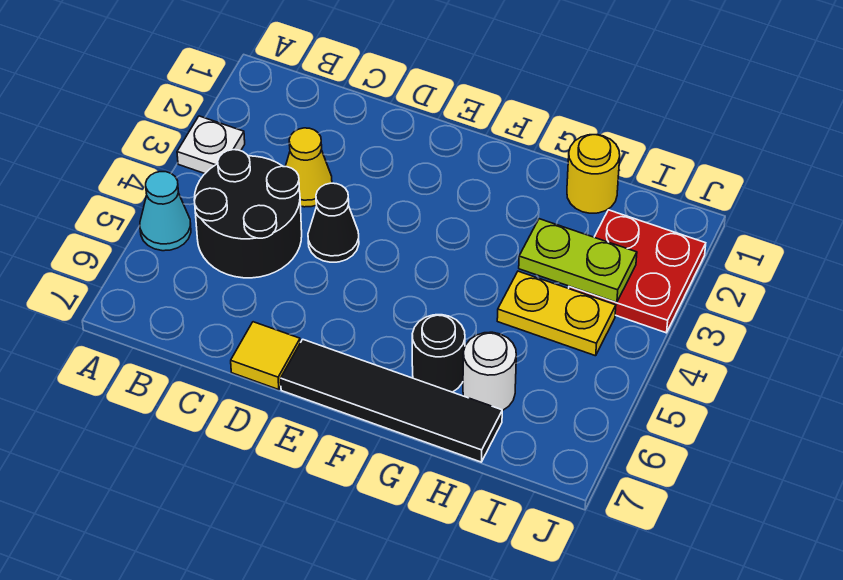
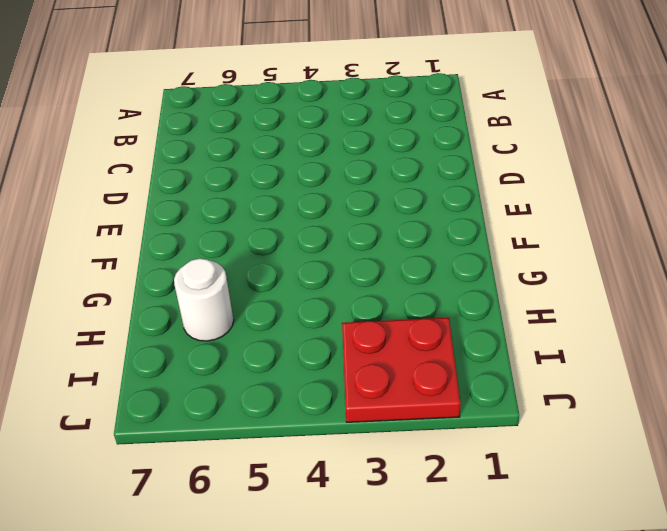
none -> white plate A3 level 1
none -> cyan cone A5 level 1
none -> black round brick B4:C5 level 1

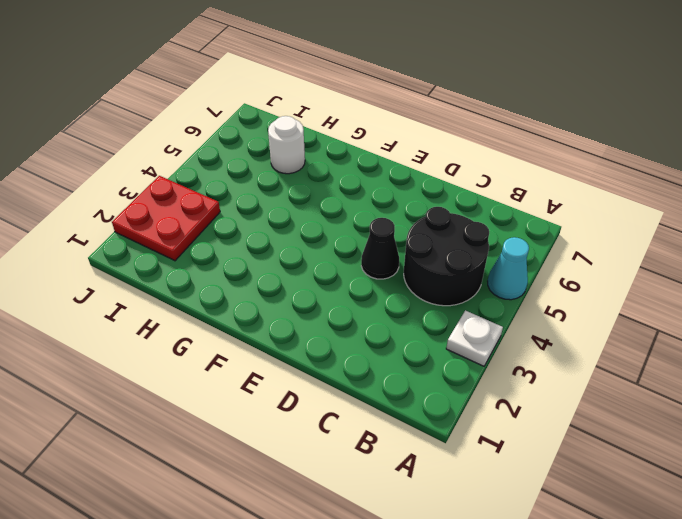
none -> yellow cone C3 level 1
none -> yellow tile D7 level 1
none -> black tile E7:H7 level 1

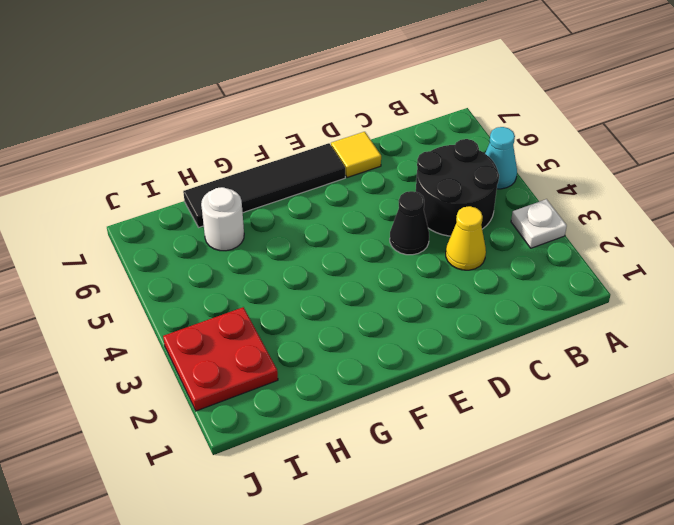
none -> black round brick G6 level 1
none -> yellow round brick H1 level 1
none -> yellow plate H4:I4 level 1

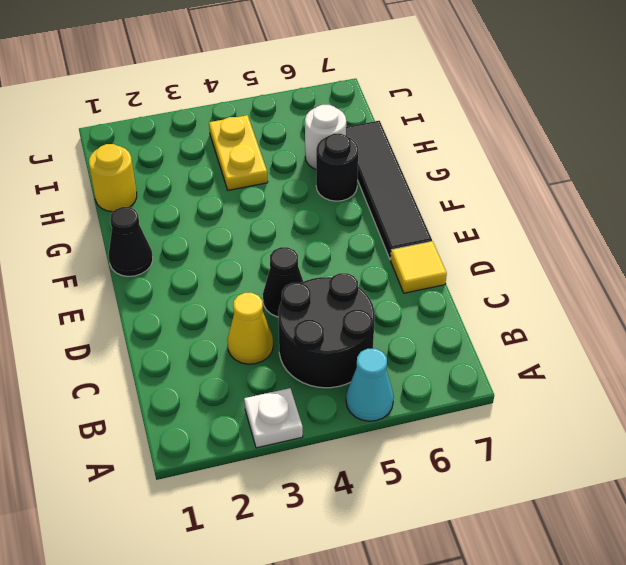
black cone F1 level 1 -> none
none -> red plate I2:J3 level 1
none -> lime plate H3:I3 level 2

